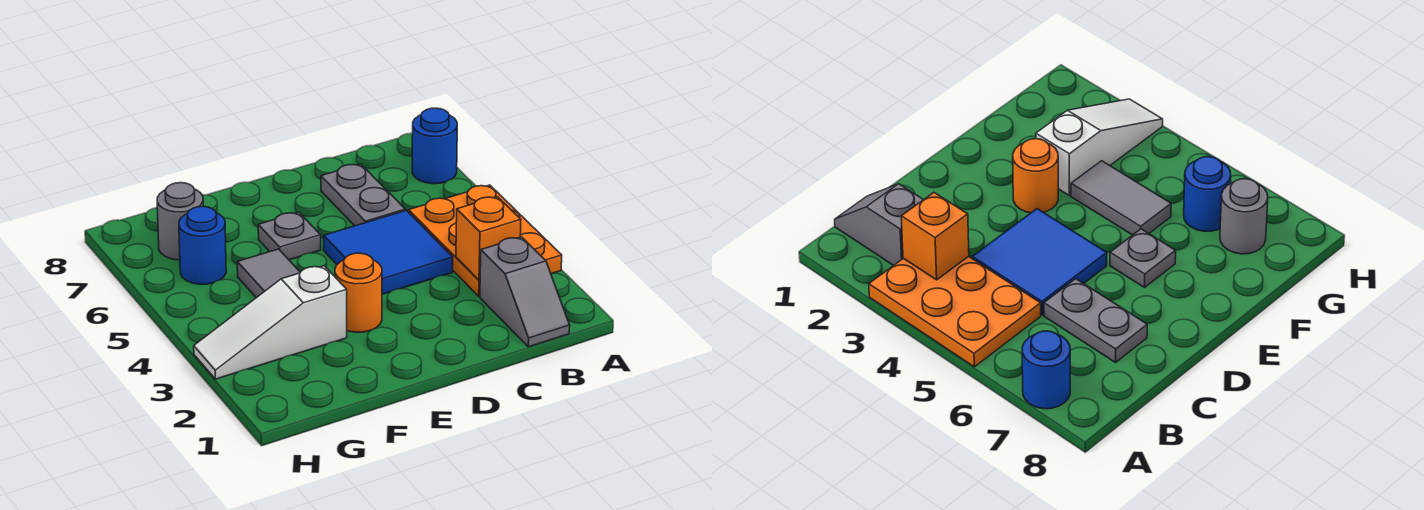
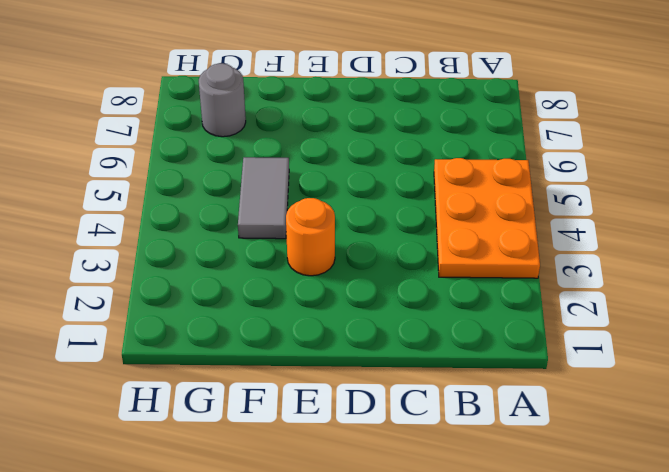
none -> blue round brick A7 level 1
none -> grey slope B1:B2 level 1 top 2
none -> blue tile C4:D5 level 1

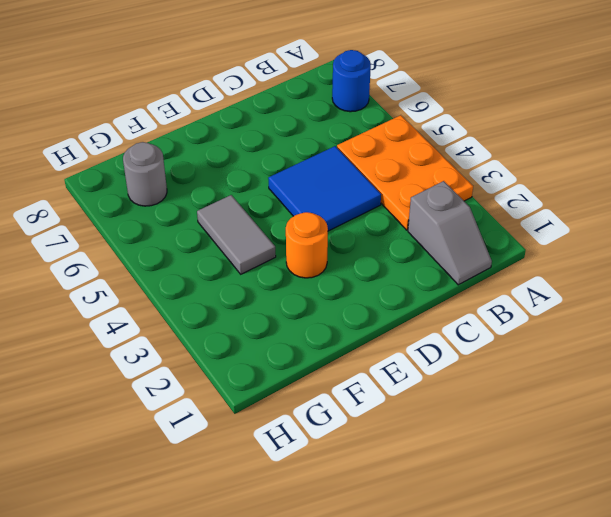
none -> grey plate C6:C7 level 1
none -> grey plate E6 level 1
none -> white slope F3:H3 level 1 top F

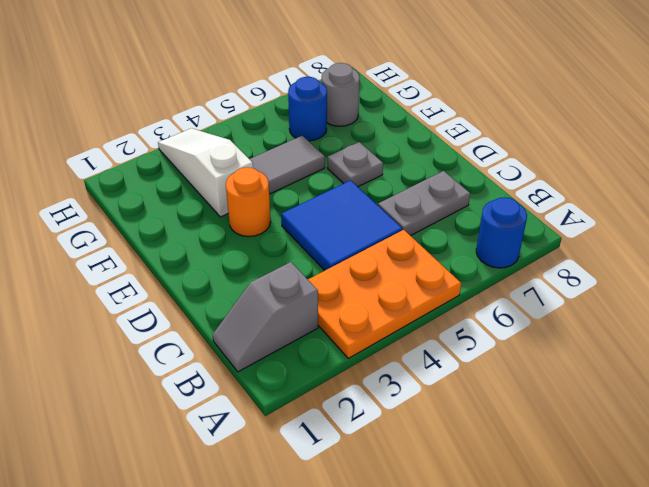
none -> orange brick B3 level 2

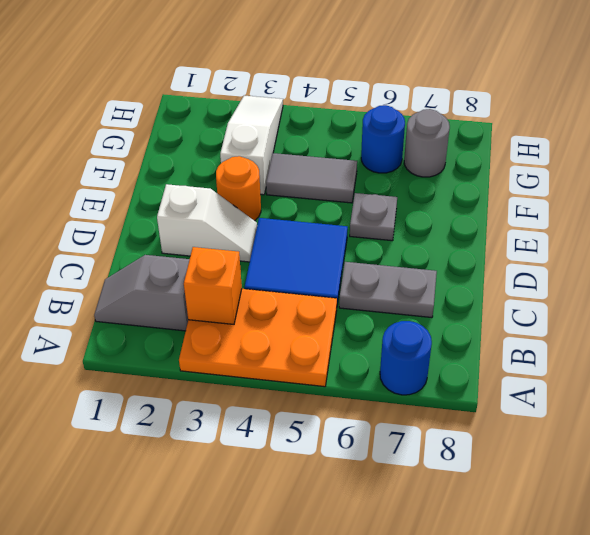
white slope D2:D3 level 1 top 2 -> none

